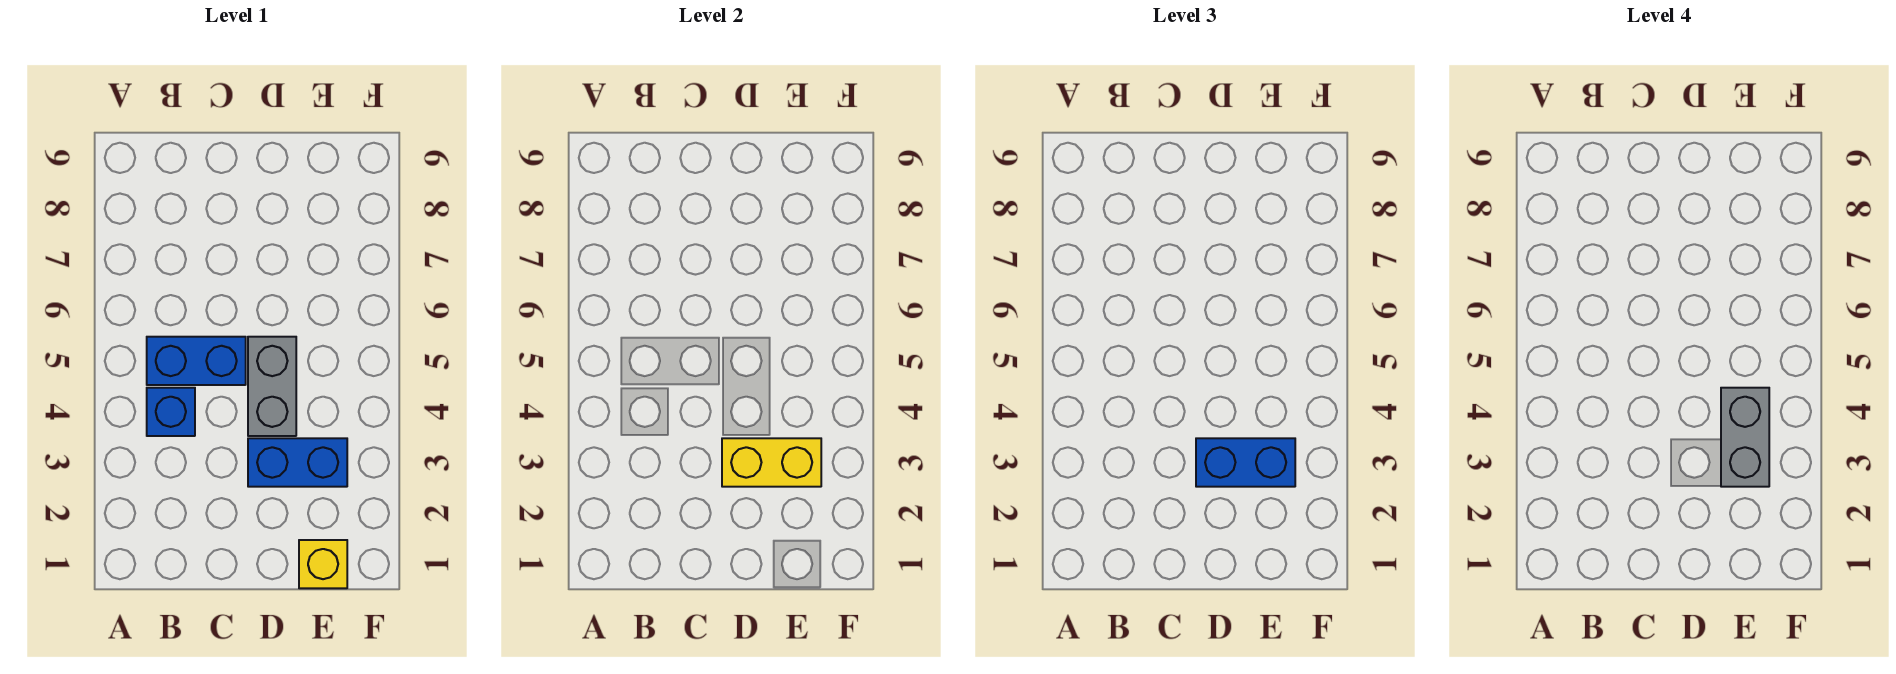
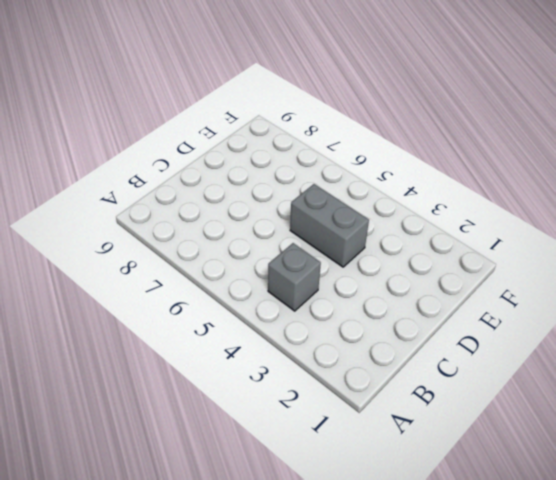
grey brick B4 level 1 -> blue brick B4 level 1
none -> blue brick B5:C5 level 1
none -> blue brick D3:E3 level 1

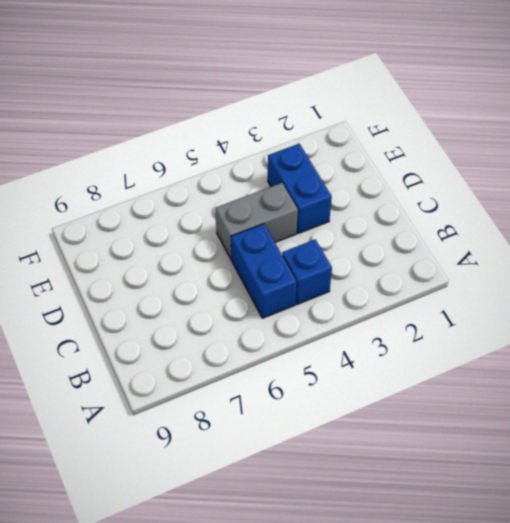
none -> yellow brick E1 level 1
none -> yellow brick D3:E3 level 2

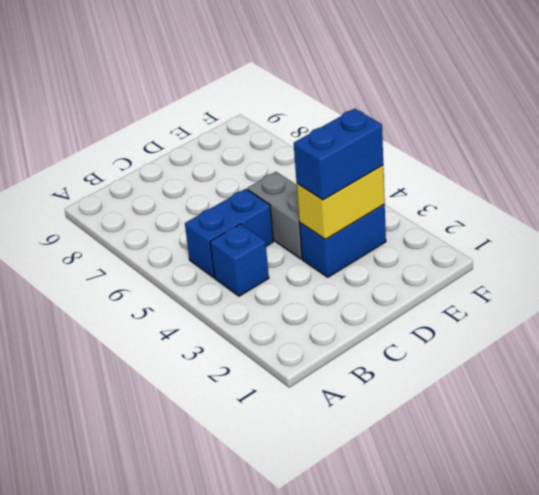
none -> yellow brick E1 level 1
none -> grey brick E3:E4 level 4

